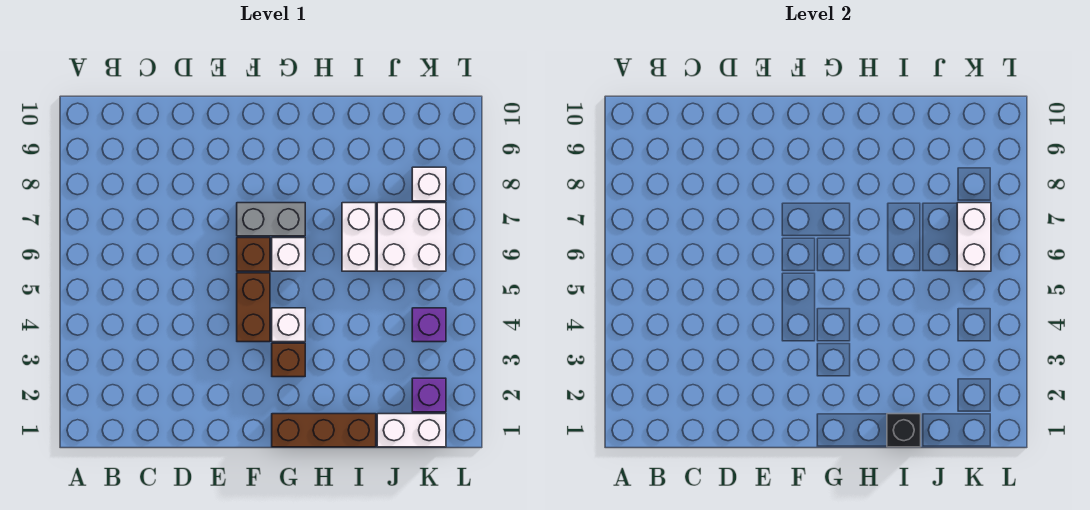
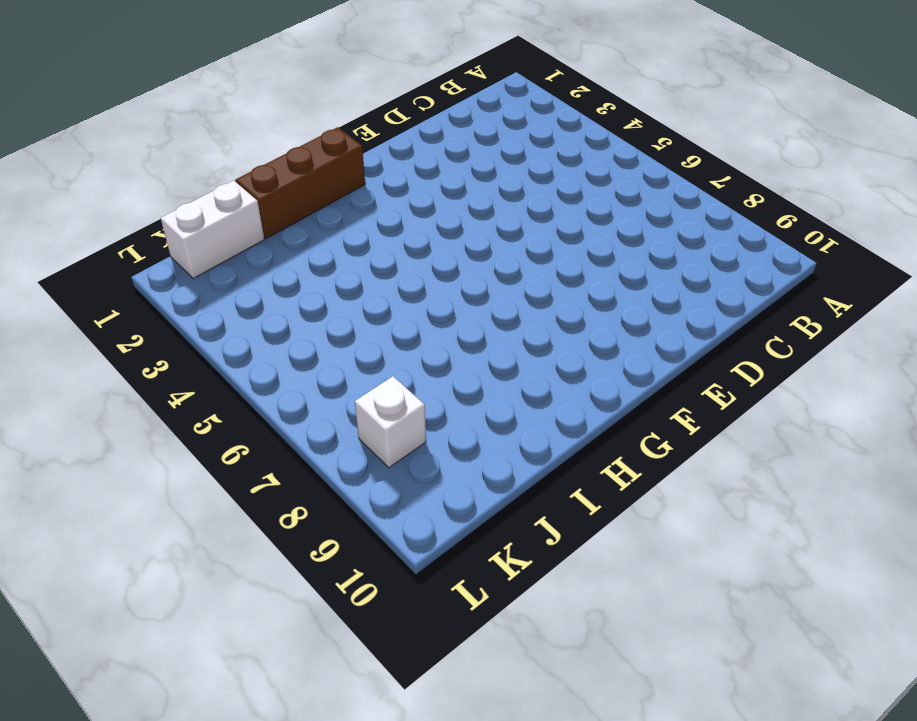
none -> brown brick F4:F5 level 1
none -> brown brick F6 level 1
none -> grey brick F7:G7 level 1

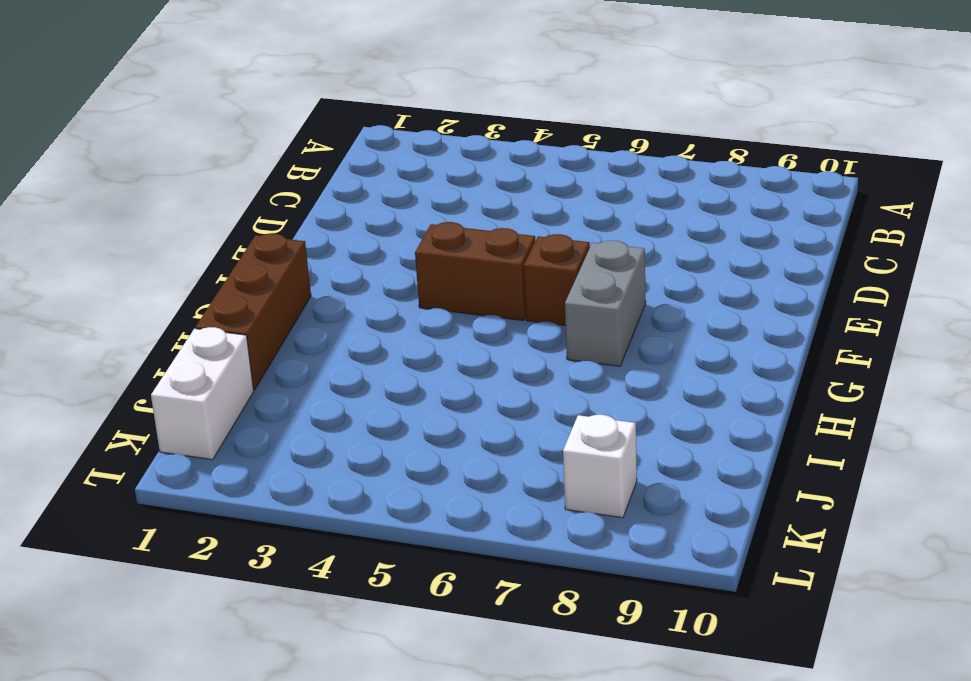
none -> brown brick G3 level 1
none -> white brick G4 level 1
none -> white brick G6 level 1

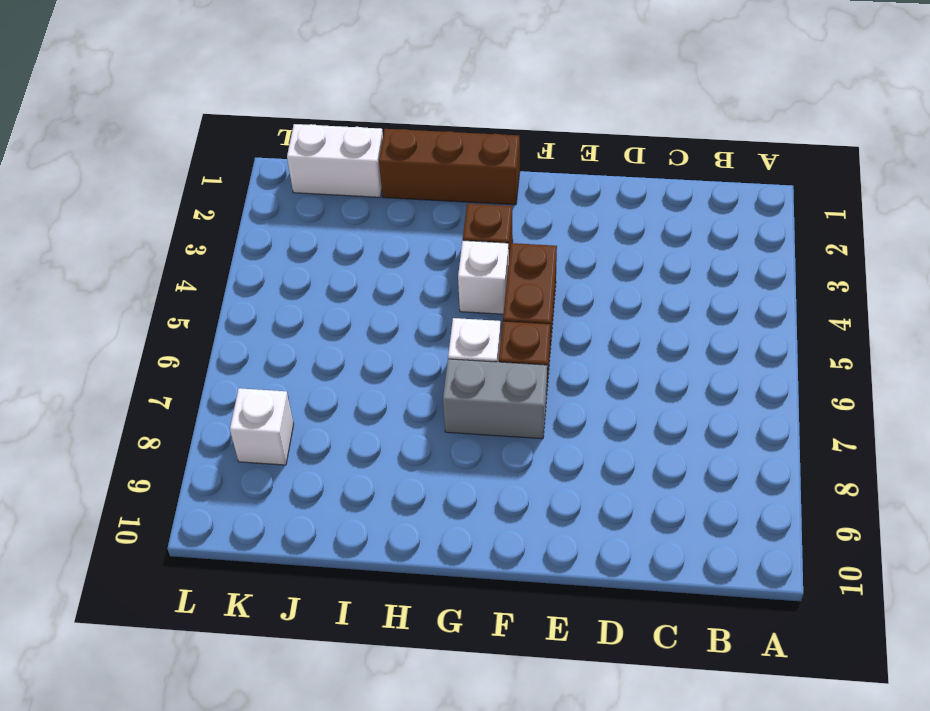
none -> white brick I6:I7 level 1
none -> white brick J6:K7 level 1
none -> purple brick K2 level 1

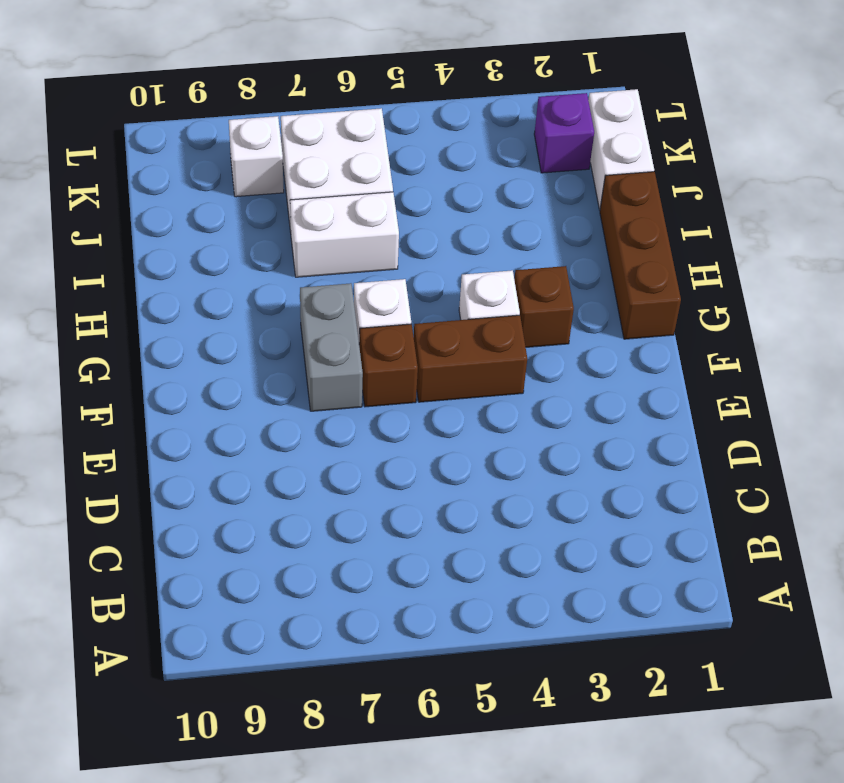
none -> purple brick K4 level 1
none -> black brick I1 level 2
none -> white brick K6:K7 level 2

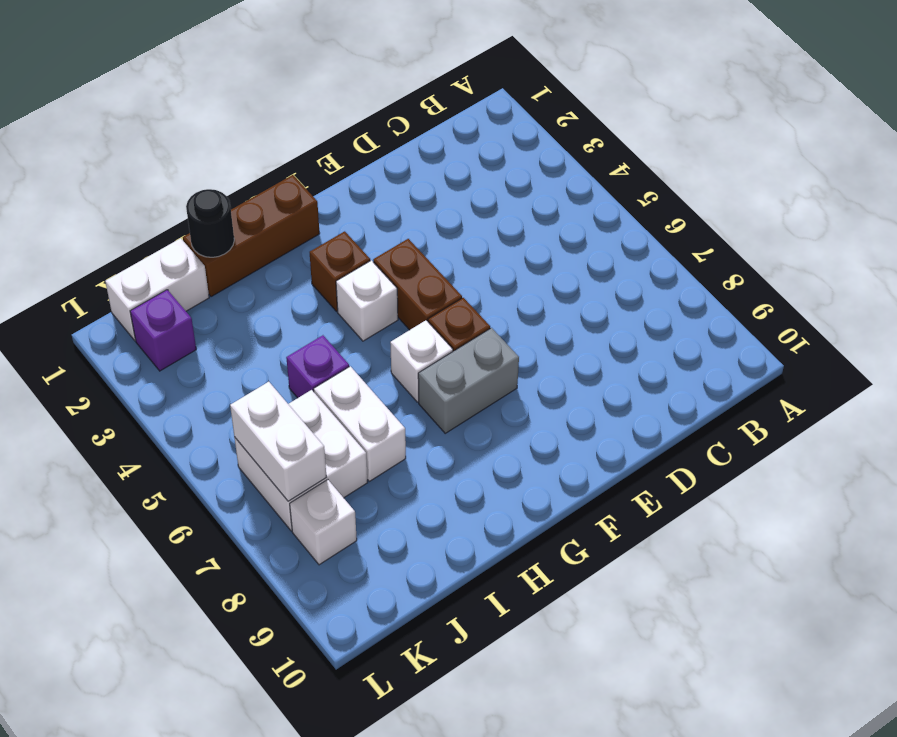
black round brick I1 level 2 -> black brick I1 level 2
purple brick I5 level 1 -> purple brick K4 level 1

